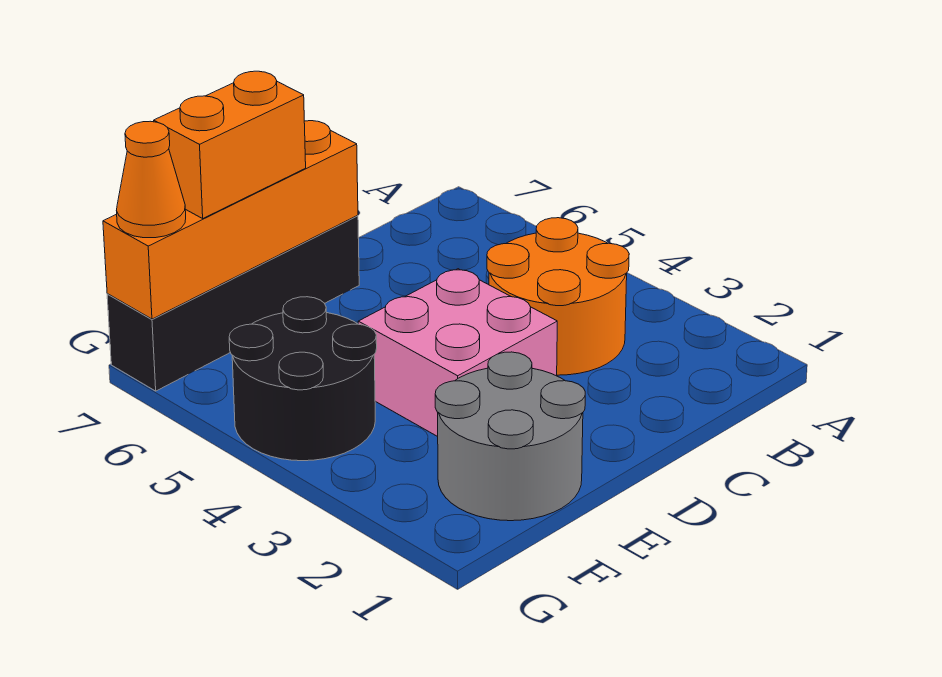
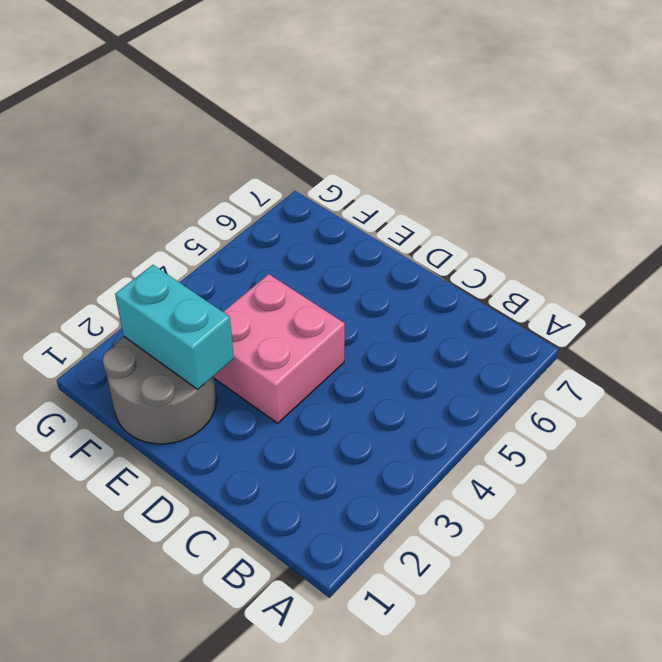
cyan brick E2:F2 level 2 -> none
none -> orange round brick B3:C4 level 1
none -> black brick D7:G7 level 1

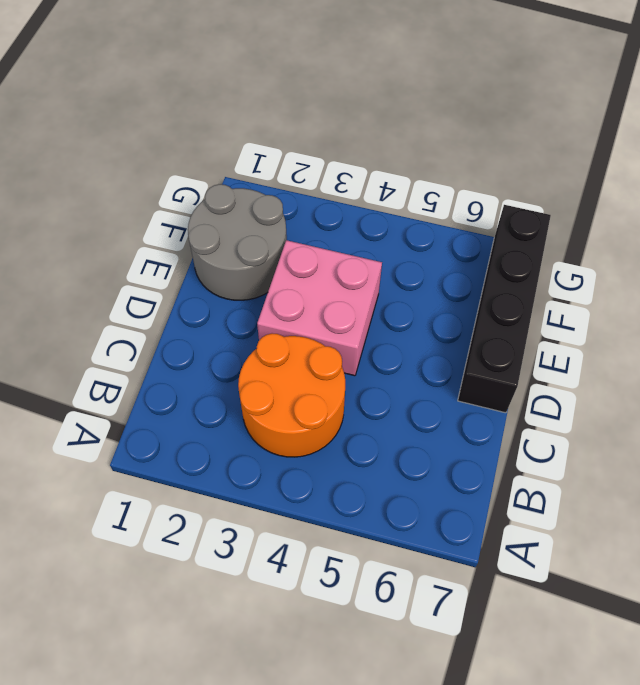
none -> black round brick F4:G5 level 1
none -> orange brick D7:G7 level 2

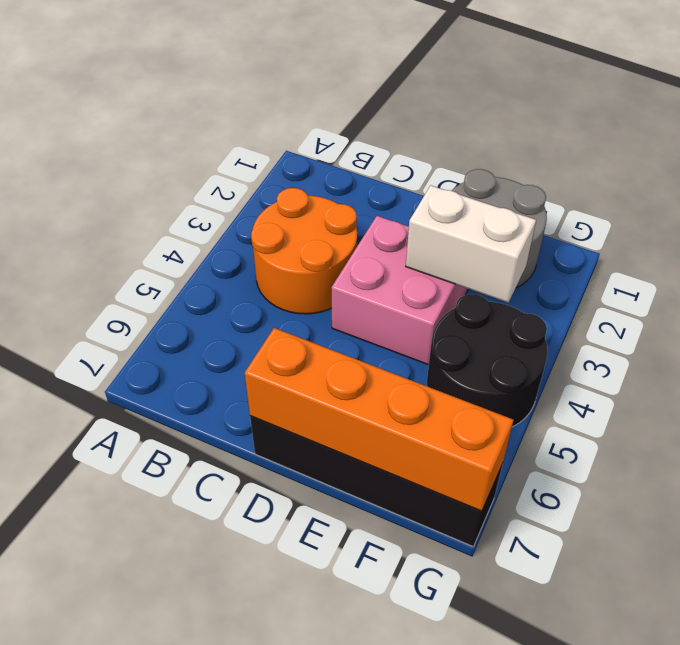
white brick E3:F3 level 2 -> none
none -> orange brick E7:F7 level 3
none -> orange cone G7 level 3

